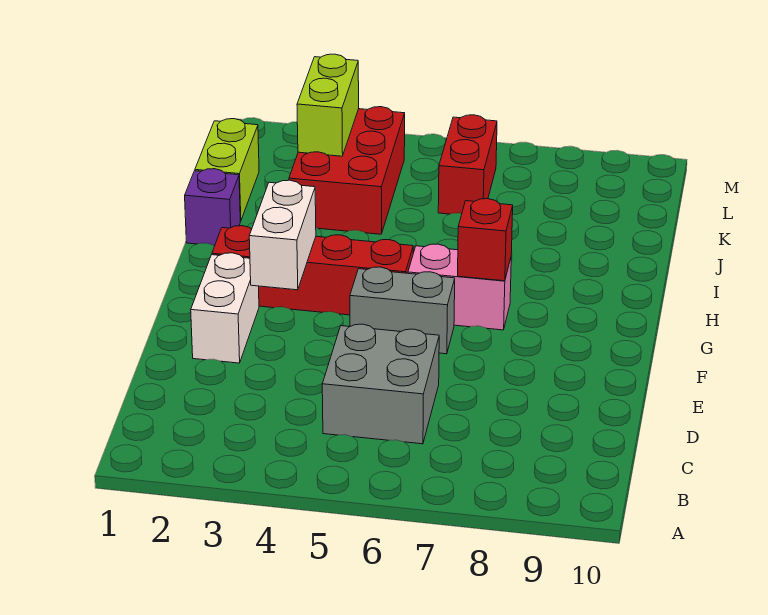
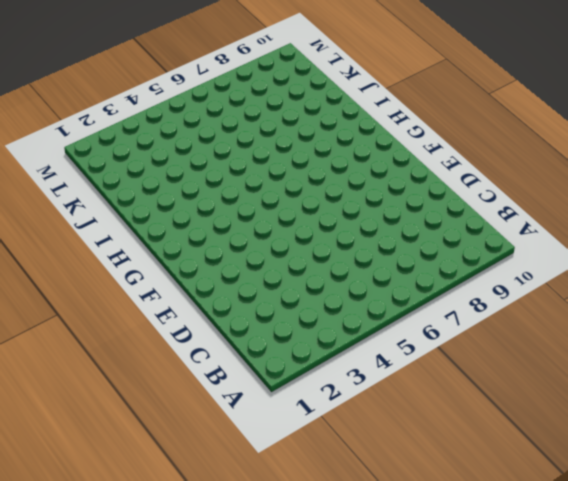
none -> grey brick C5:D6 level 1
none -> white brick E2:F2 level 1
none -> grey brick F5:F6 level 1

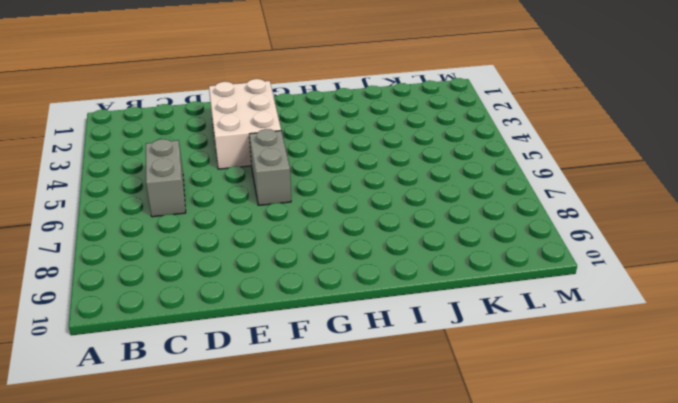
grey brick C5:C6 level 1 -> grey brick C5:D6 level 1
white brick E2:F4 level 1 -> white brick E2:F2 level 1
none -> red brick G2:G5 level 1
none -> pink brick G6:G7 level 1
none -> purple brick I1 level 1

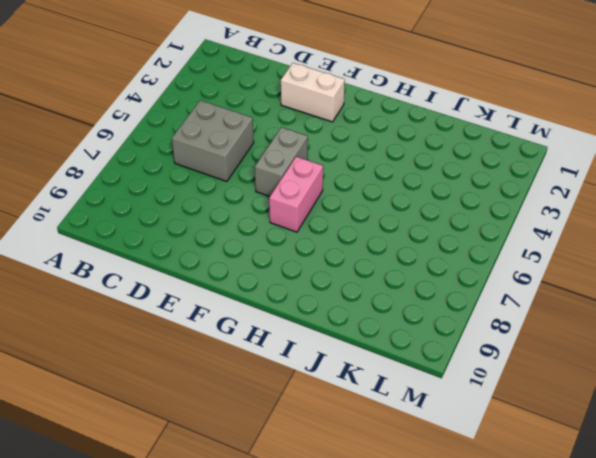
none -> red brick G2:G5 level 1
none -> purple brick I1 level 1
none -> lime brick J1:K1 level 1

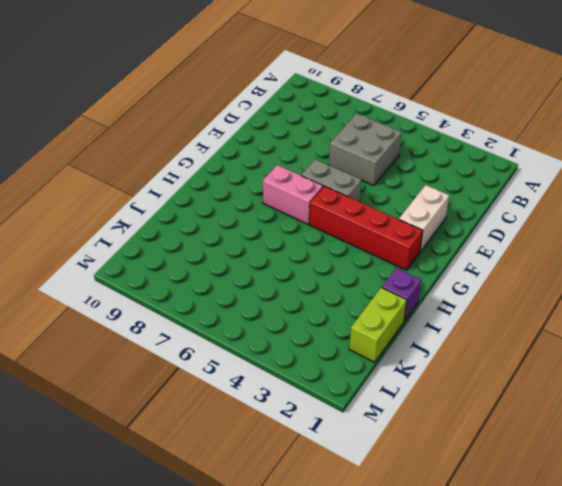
none -> red brick J3:L4 level 1
none -> red brick K6:L6 level 1
none -> white brick F3:G3 level 2

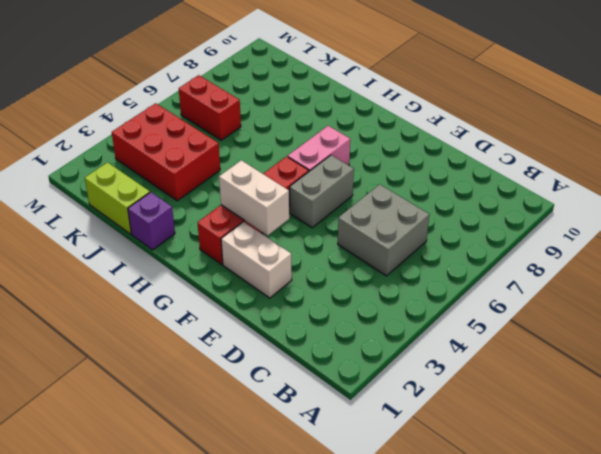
none -> red brick G7 level 2
none -> lime brick K3:L3 level 2

